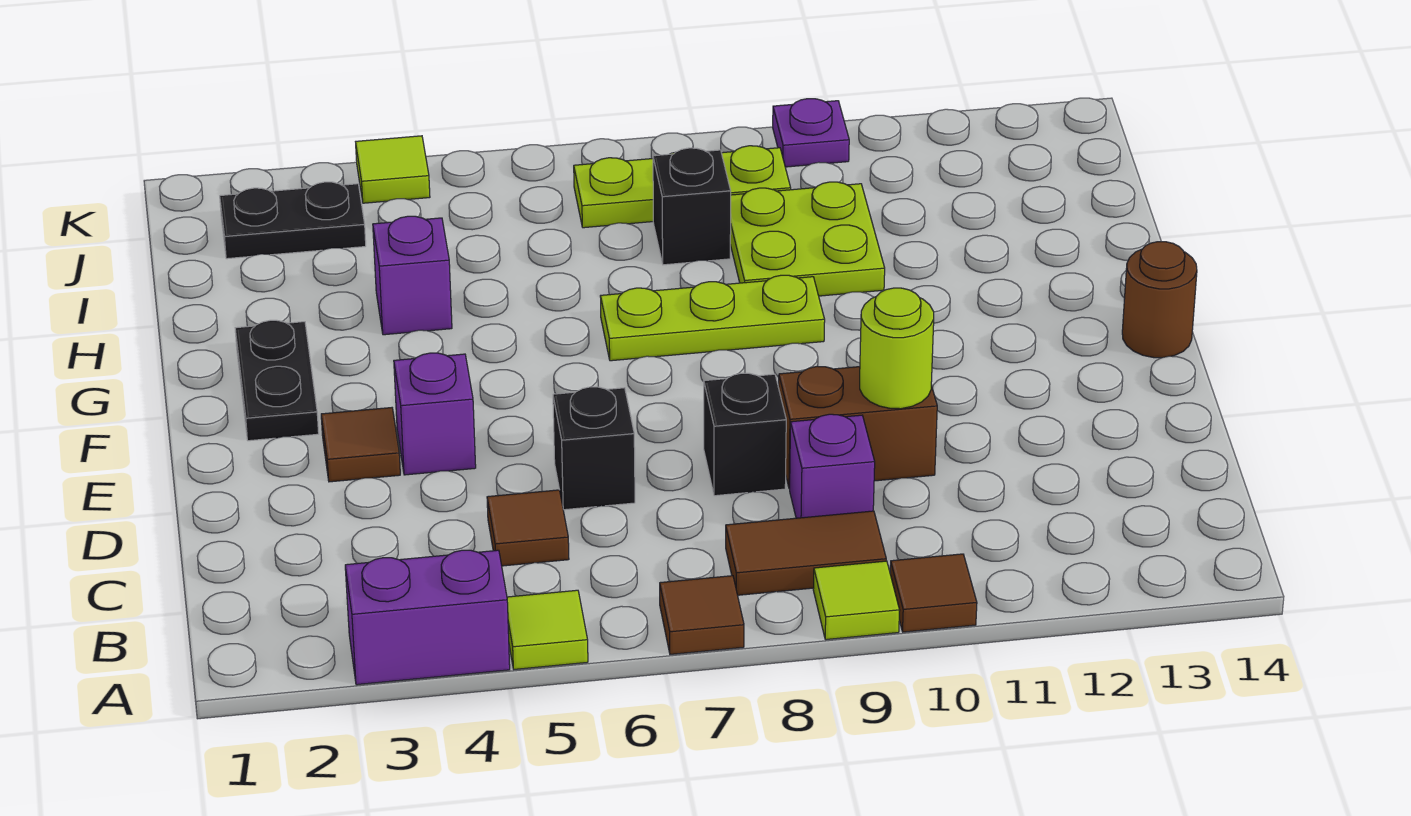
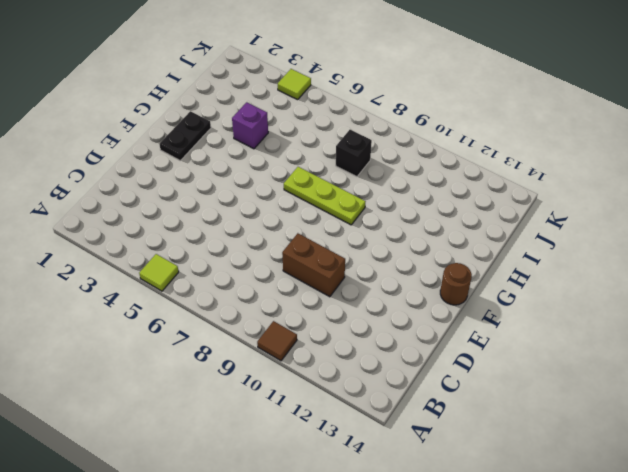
none -> purple brick A3:A4 level 1
none -> brown tile A7 level 1
none -> lime tile A9 level 1

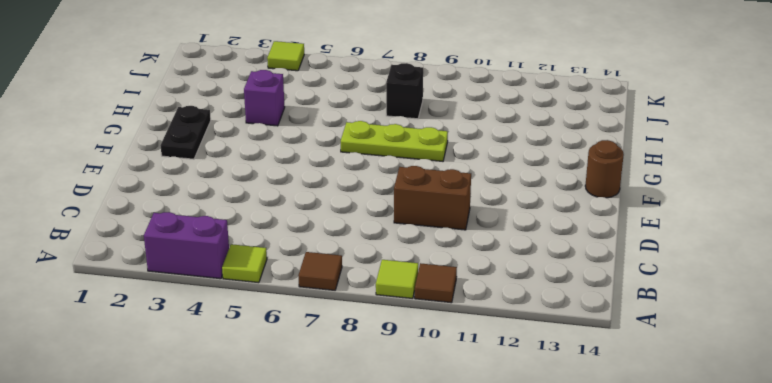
none -> brown tile B8:B9 level 1
none -> brown tile C5 level 1
none -> purple brick C9 level 1

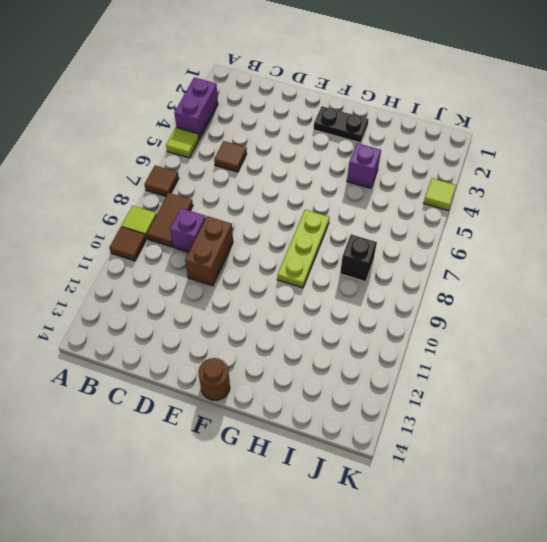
none -> black brick D6 level 1
none -> black brick D8 level 1
none -> brown tile E3 level 1

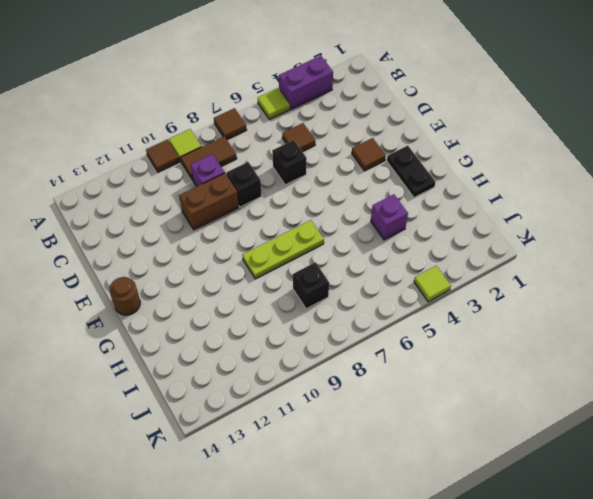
none -> purple brick E4 level 1
none -> lime plate H9:I10 level 1
none -> black plate J2:J3 level 1

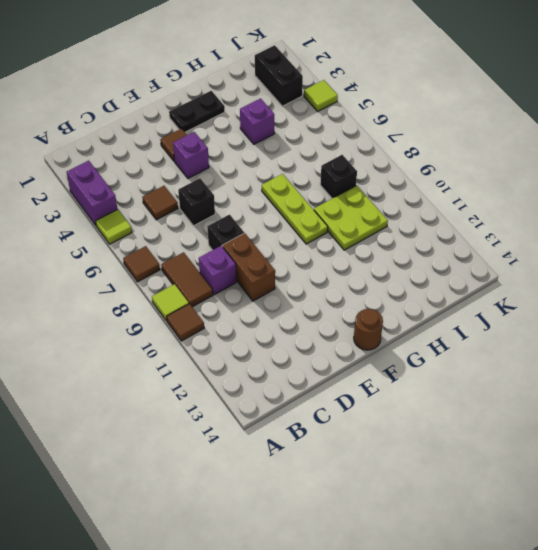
black brick J2:J3 level 1 -> black plate J2:J3 level 1
none -> lime plate J7:J9 level 1
none -> purple plate K10 level 1
none -> lime round brick D10 level 2

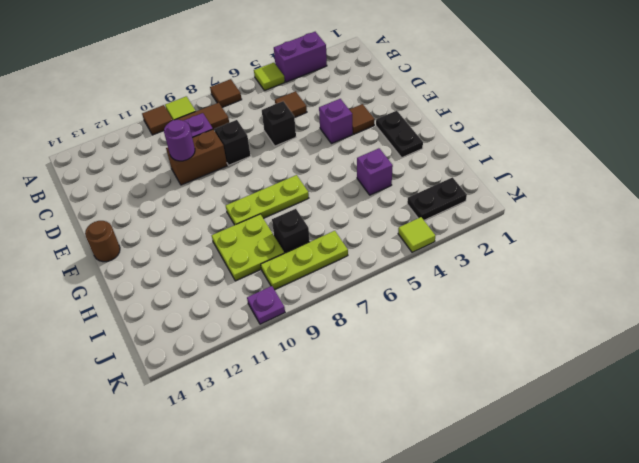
purple round brick D10 level 2 -> lime round brick D10 level 2

